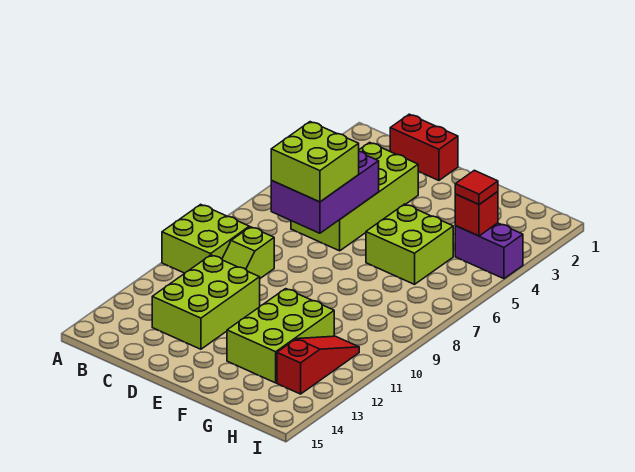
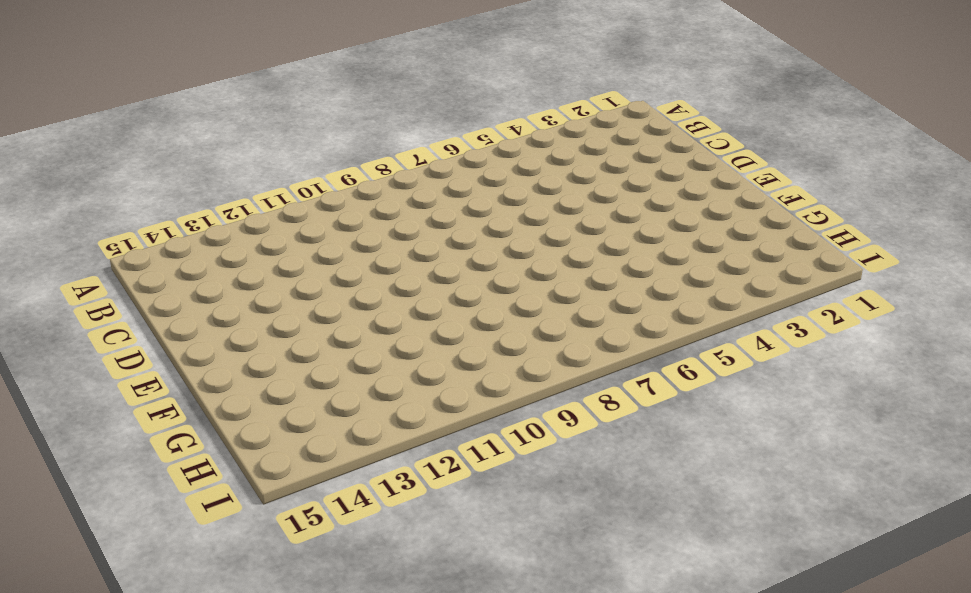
none -> lime brick A9:B10 level 1
none -> red brick C1:D1 level 1
none -> lime brick C3:D6 level 1

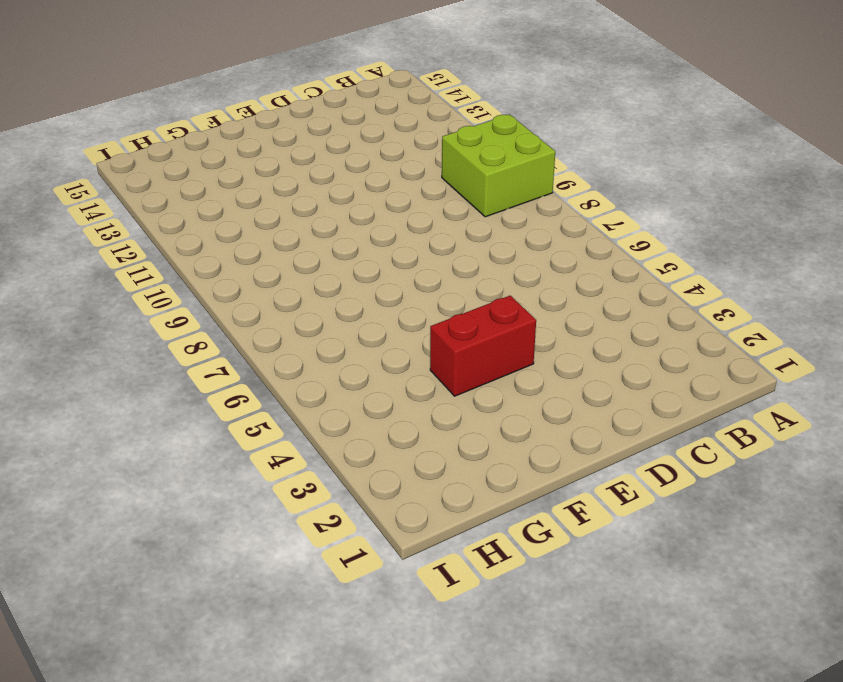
red brick E4:F4 level 1 -> red brick C1:D1 level 1
none -> lime brick C3:D6 level 1
none -> lime slope C9:C10 level 1 top 9
none -> lime brick C11:D13 level 1

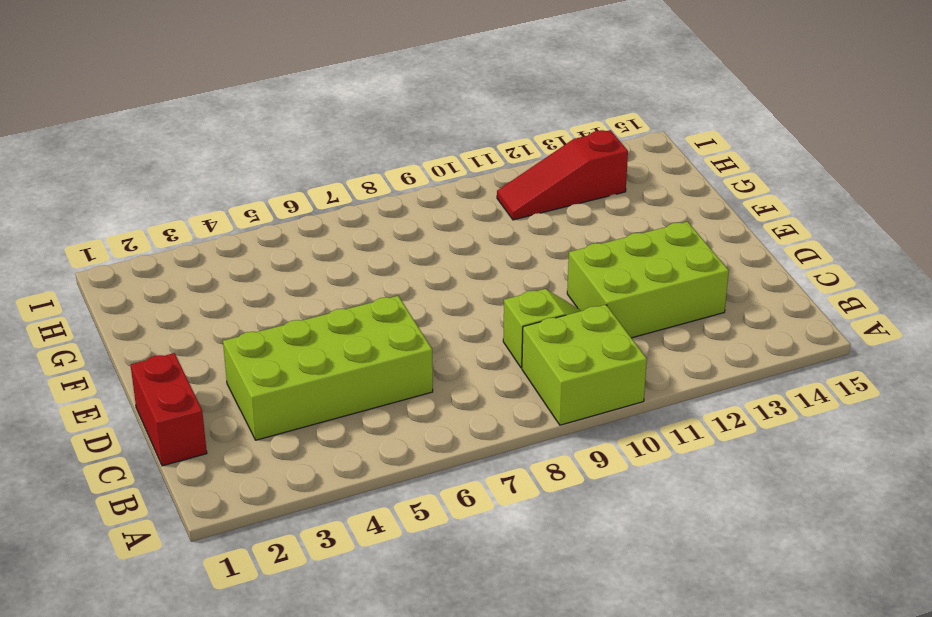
none -> lime brick F5:G6 level 1
none -> lime brick F11:G13 level 1
none -> purple brick H4:I4 level 1

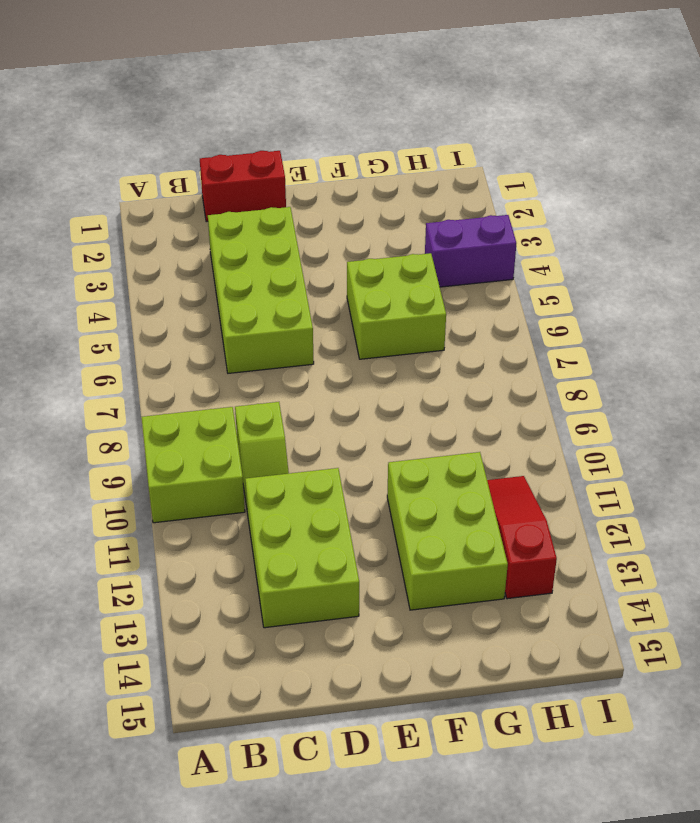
none -> purple brick C5:D7 level 2
none -> red brick H4 level 2
none -> lime brick C6:D7 level 3

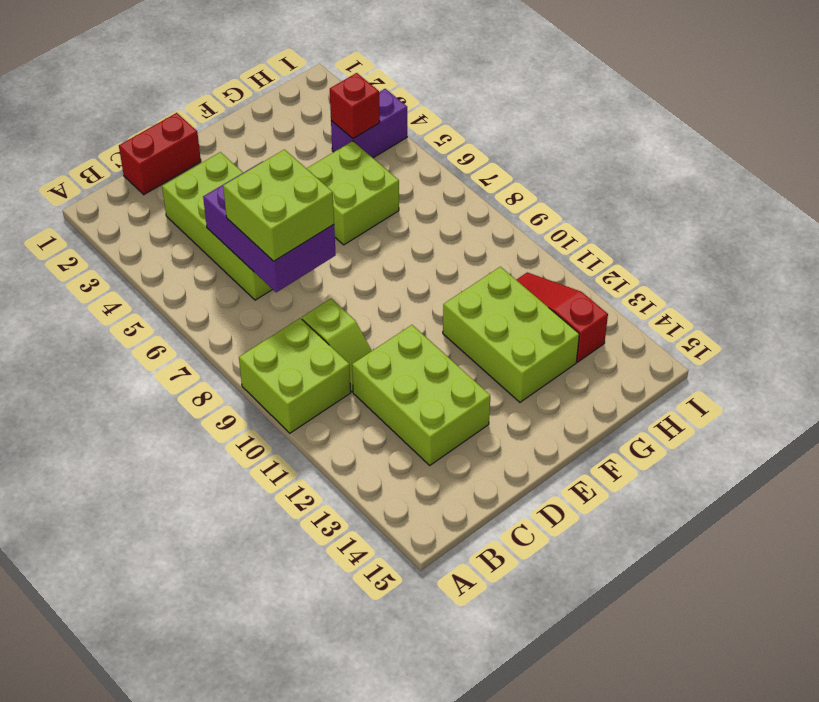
none -> red tile H4 level 3

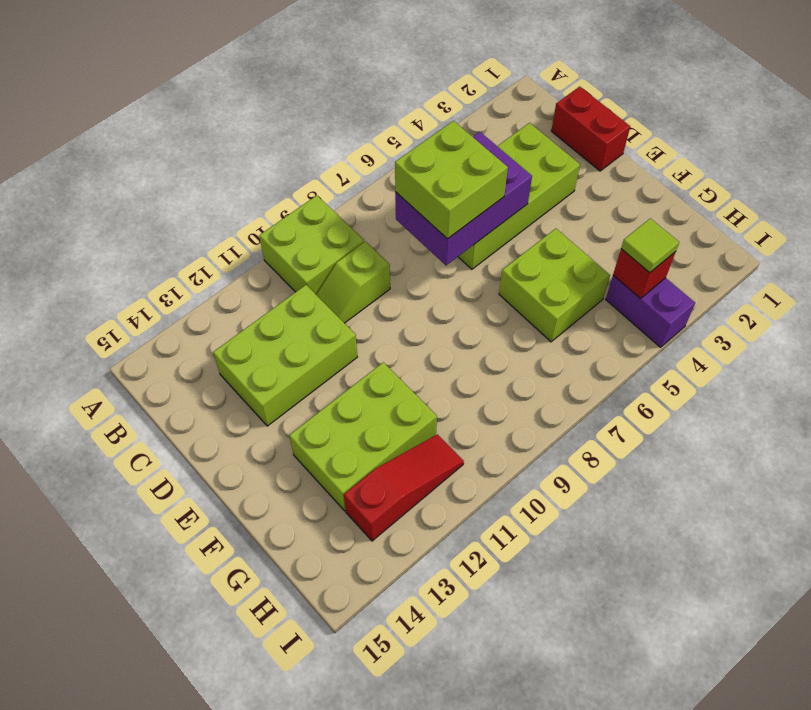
lime tile H4 level 3 -> red tile H4 level 3

